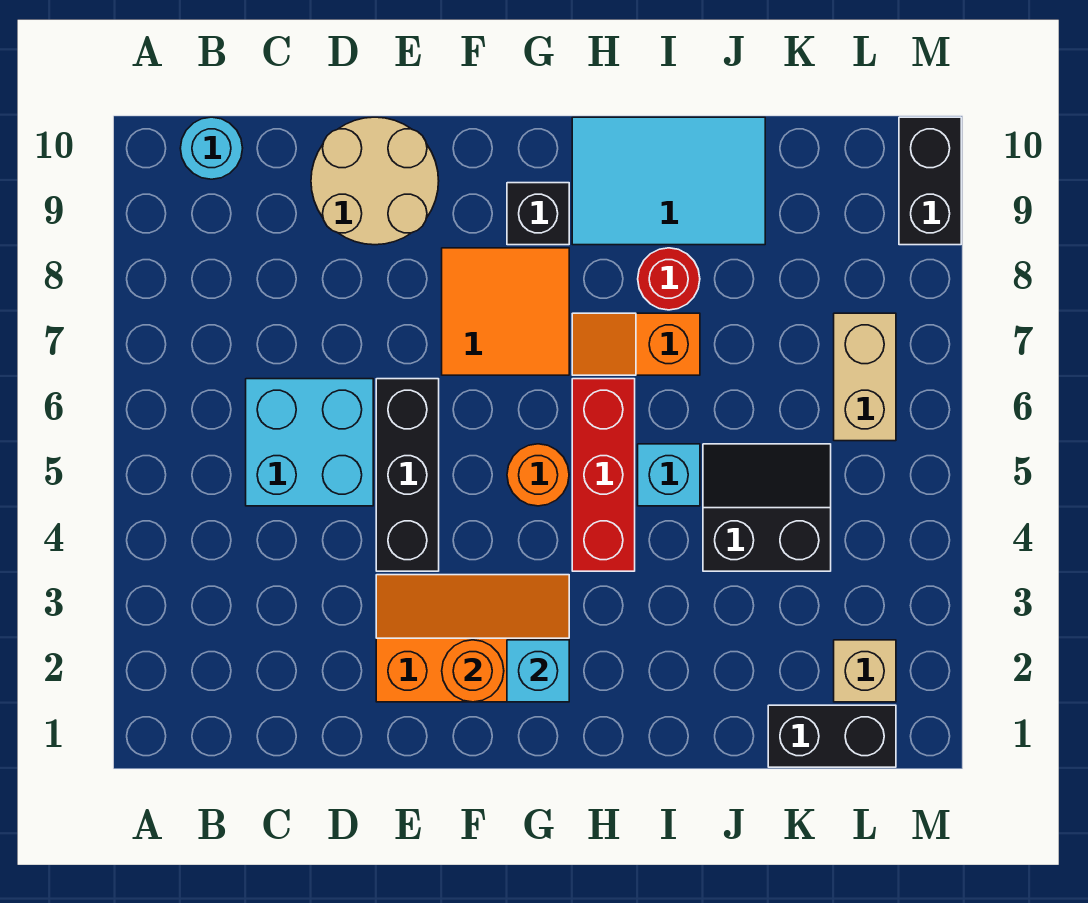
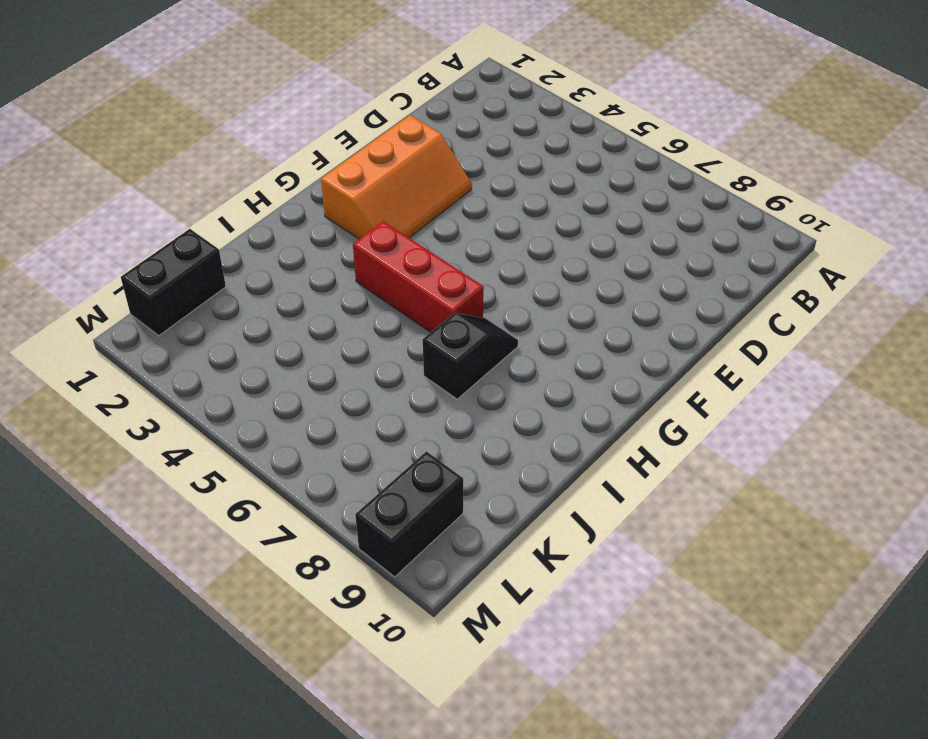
black slope H7:I7 level 1 top I -> orange slope H7:I7 level 1 top I
black brick L9:M9 level 1 -> black brick M9:M10 level 1
none -> cyan round brick B10 level 1
none -> cyan brick C5:D6 level 1
none -> tan round brick D9:E10 level 1

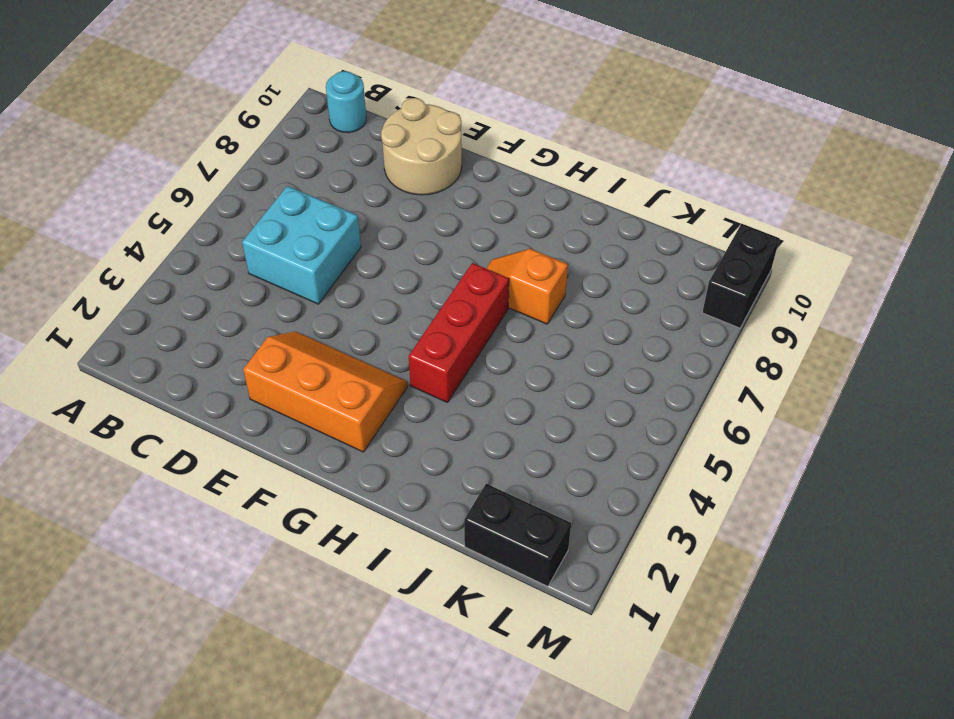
none -> black brick E4:E6 level 1
none -> orange tile F7:G8 level 1
none -> orange round brick G5 level 1

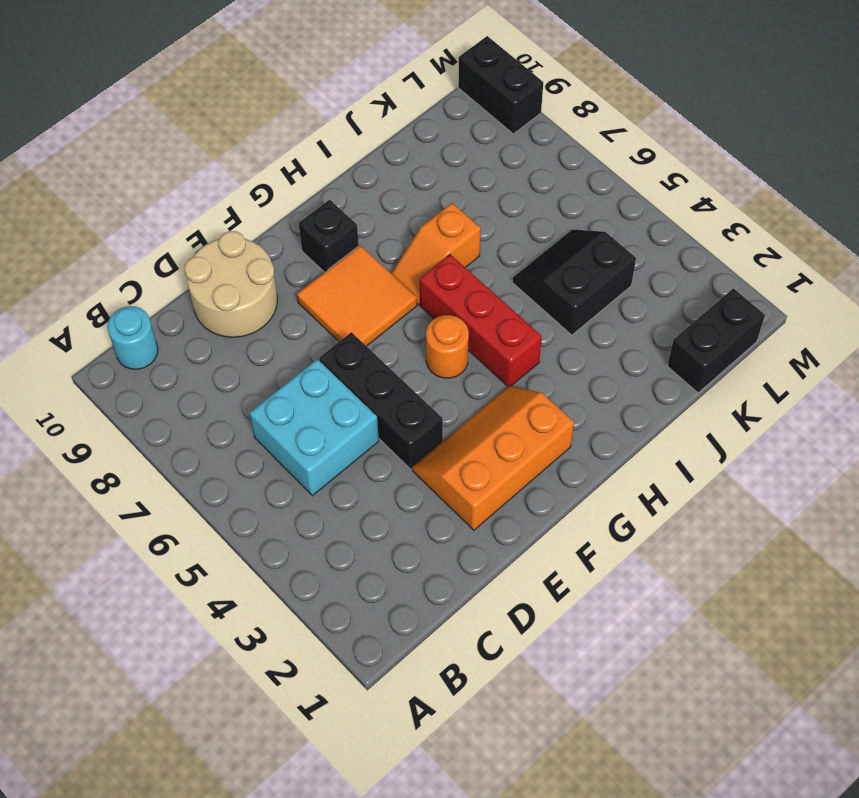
none -> cyan tile H9:J10 level 1
none -> cyan brick I5 level 1
none -> red round brick I8 level 1

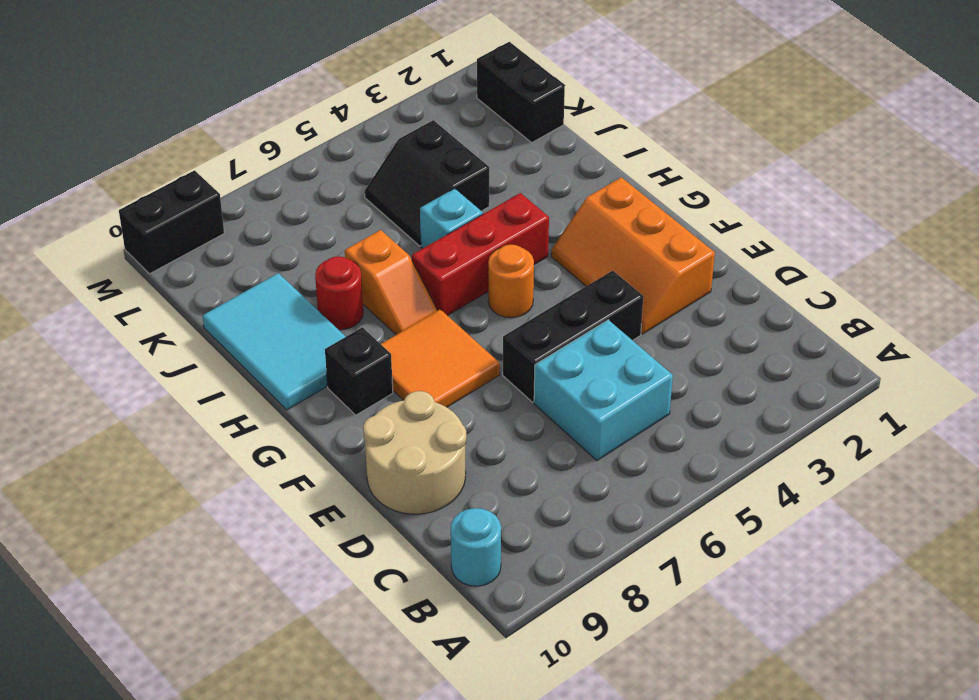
none -> tan brick L2 level 1
none -> tan brick L6:L7 level 1
none -> orange round brick F2 level 2

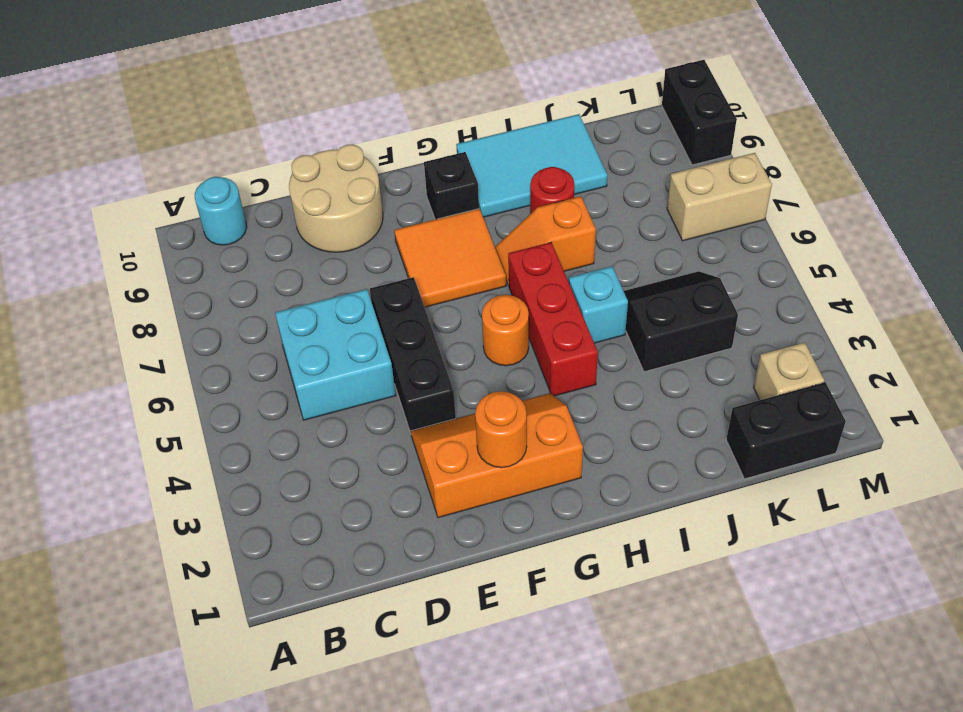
tan brick L7:M7 level 1 -> tan brick L6:L7 level 1
none -> cyan brick G2 level 2

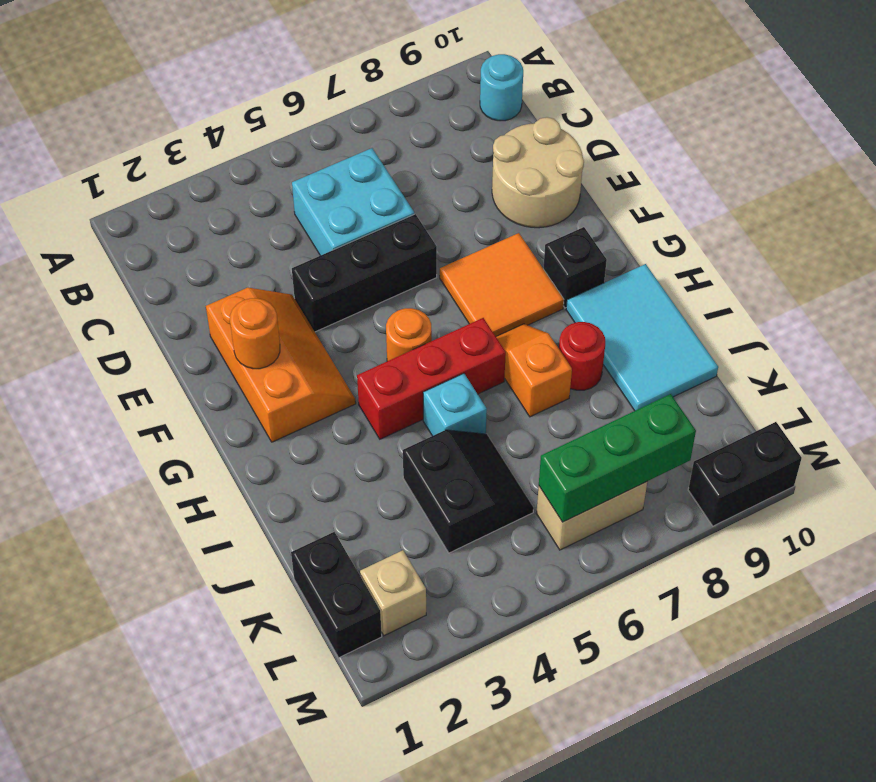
green brick L6:L8 level 2 -> none
none -> cyan brick G2 level 2

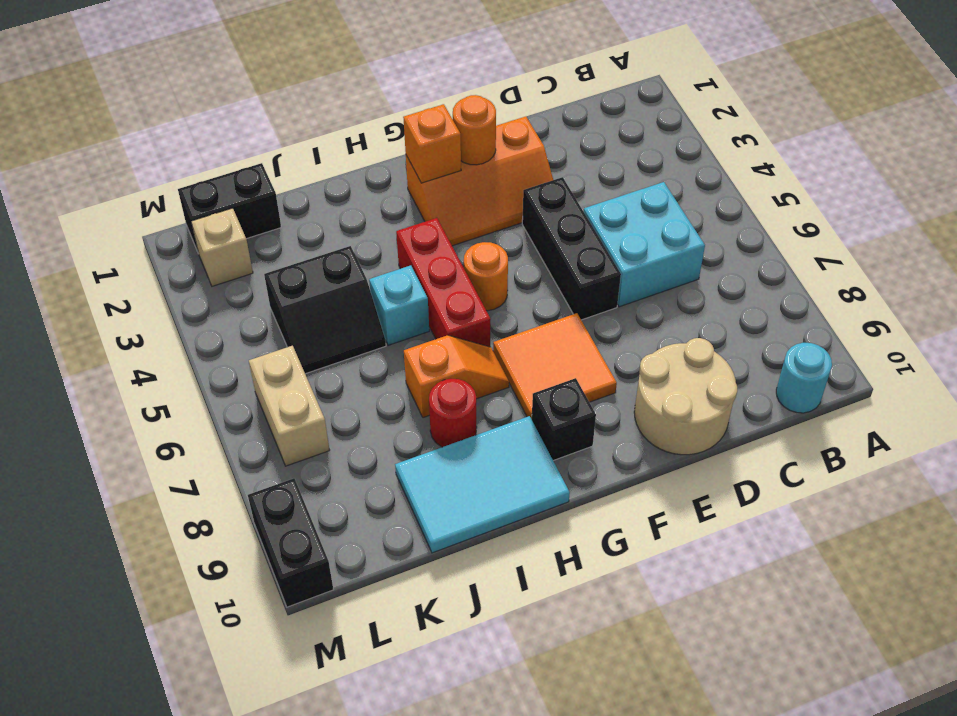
orange brick G2 level 2 -> cyan brick G2 level 2

